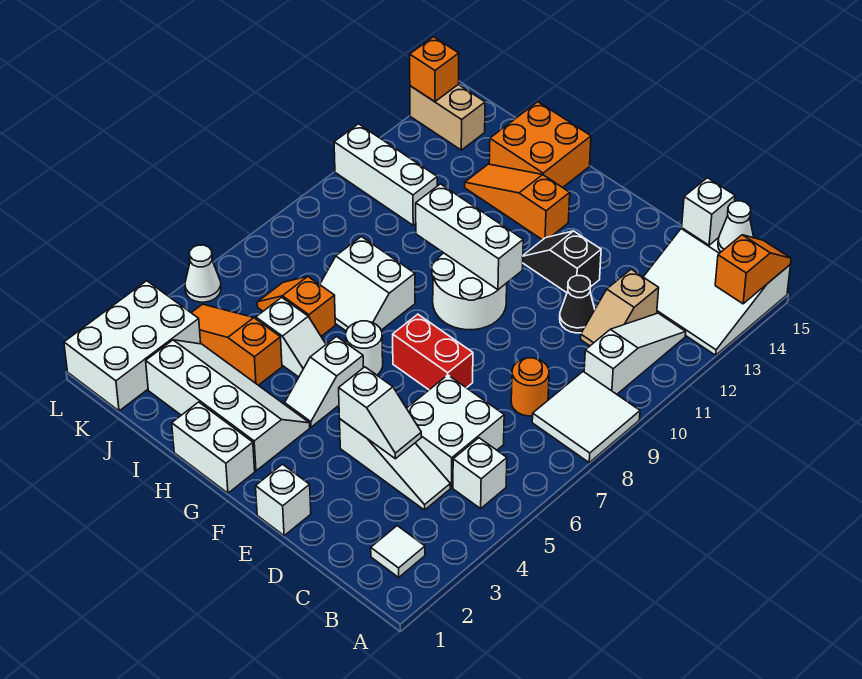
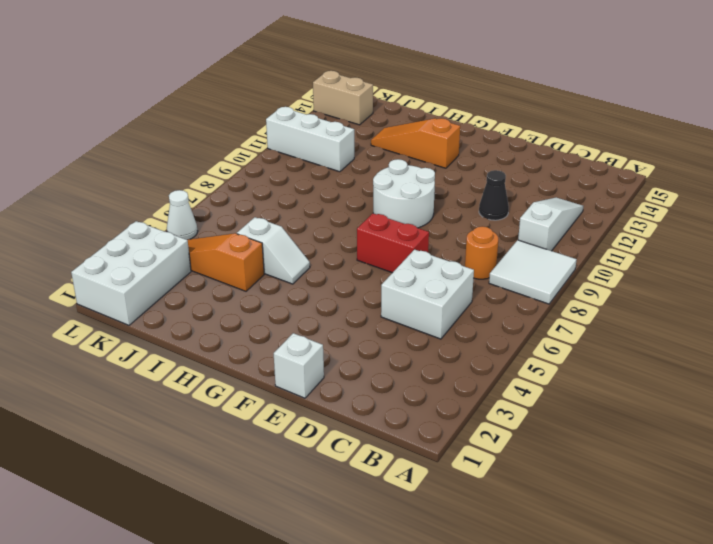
none -> white slope A13:C15 level 1 top 15
none -> white tile B2 level 1
none -> white brick B5 level 1
none -> white slope C4:E4 level 1 top E

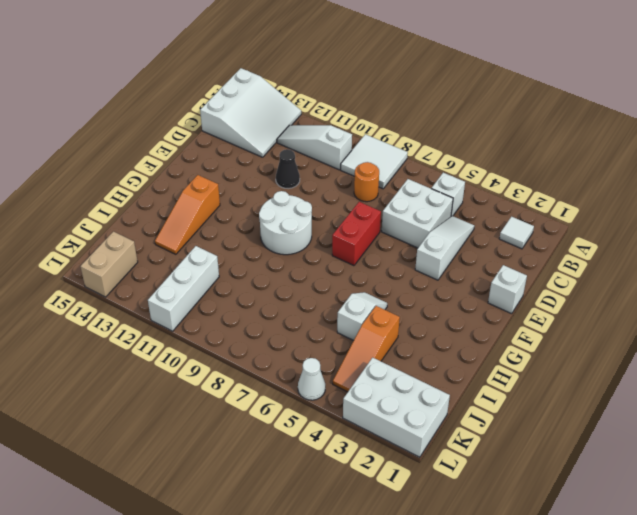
none -> tan slope C11:C12 level 1 top 12
none -> black slope E12:F12 level 1 top E
none -> white brick G1:H1 level 1
none -> white slope G2:J3 level 1 top 2

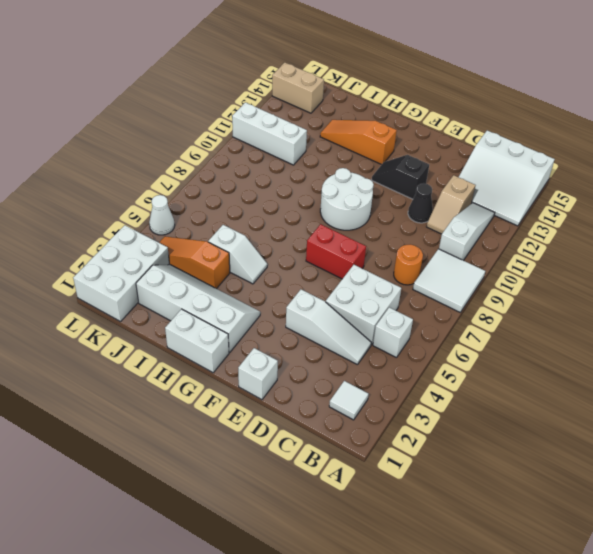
none -> white slope G4:G5 level 1 top 5
none -> white round brick G6 level 1
none -> white slope H7:I8 level 1 top 8
none -> orange brick H14:I15 level 1

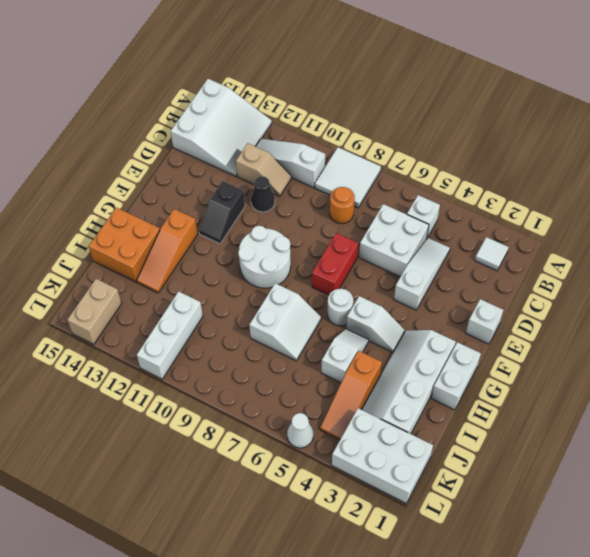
none -> orange slope I6:J6 level 1 top I
none -> orange slope A14:A15 level 2 top 14
none -> white cone B15 level 2
none -> white brick C15 level 2

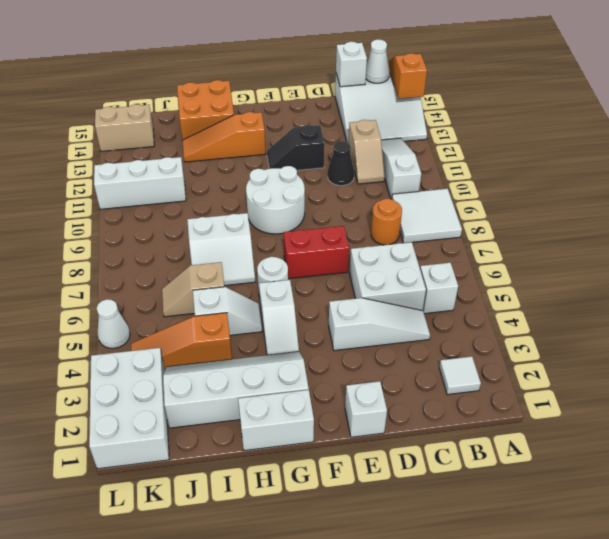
tan slope I6:J6 level 1 top I -> orange slope I6:J6 level 1 top I
none -> white slope D4:E4 level 2 top E
none -> white brick F10:H10 level 2
none -> orange brick L14 level 2

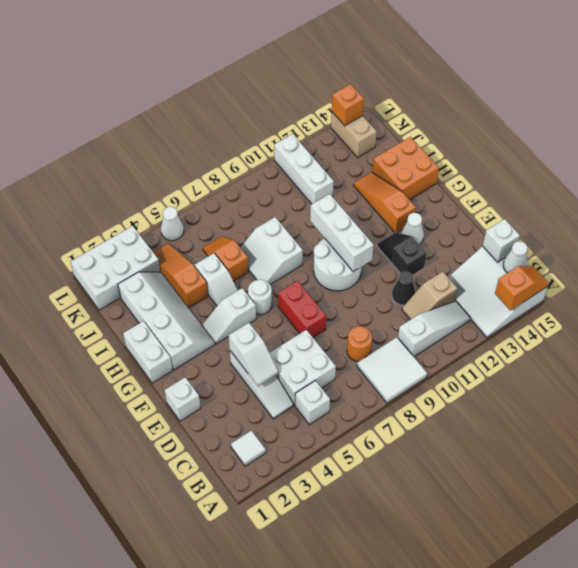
white cone F13 level 1 -> none

